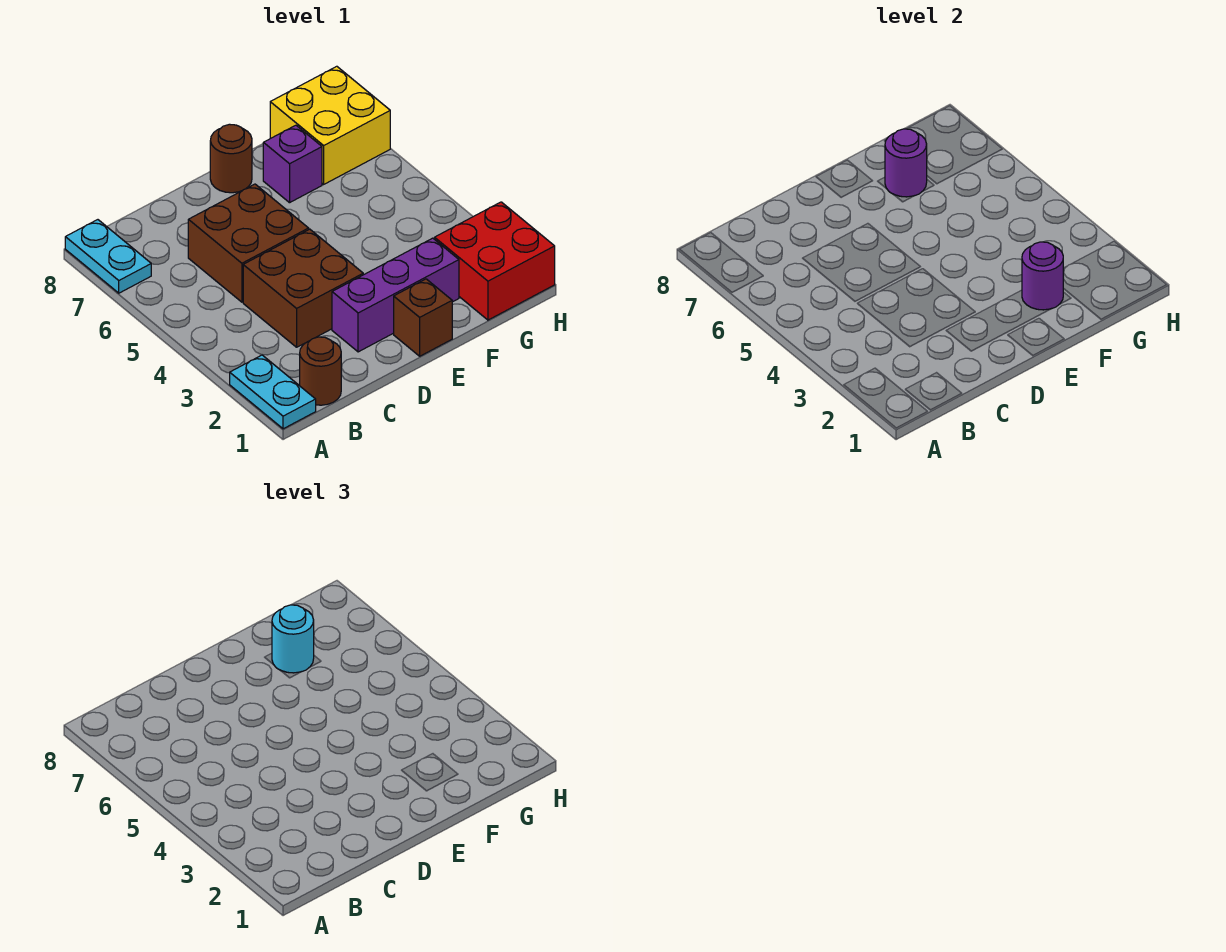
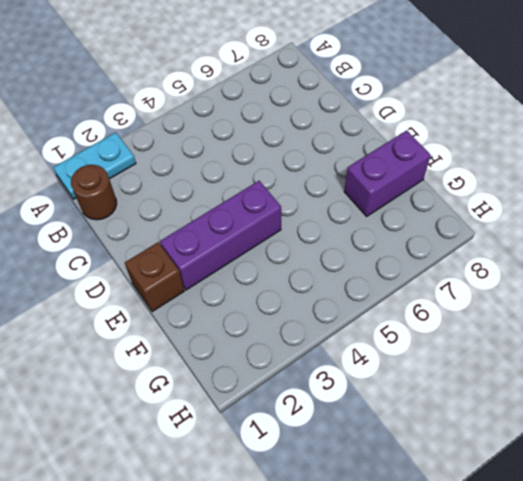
purple brick E2:E4 level 1 -> purple brick D2:F2 level 1
purple brick F7:F8 level 1 -> purple brick F7 level 1
none -> cyan plate A7:A8 level 1
none -> brown brick C3:D4 level 1
none -> brown brick C5:D6 level 1

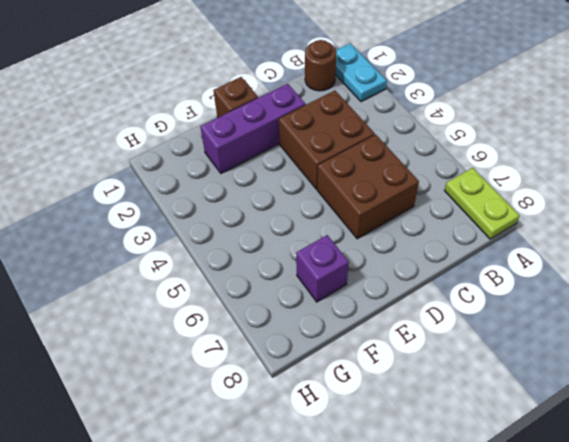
lime plate A7:A8 level 1 -> cyan plate A7:A8 level 1
none -> brown round brick E8 level 1
none -> red brick G1:H2 level 1
none -> yellow brick G7:H8 level 1

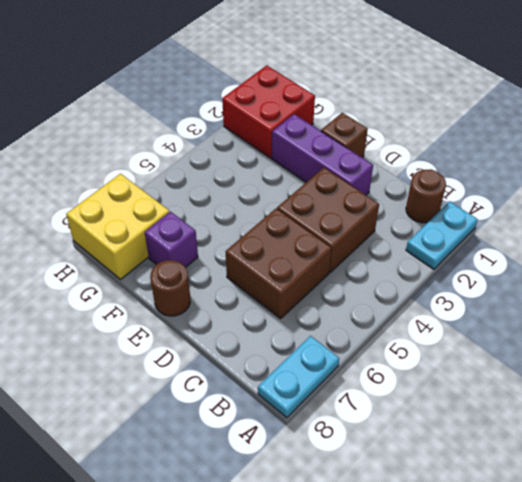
none -> purple round brick F2 level 2
none -> purple round brick F7 level 2
none -> cyan round brick F7 level 3

